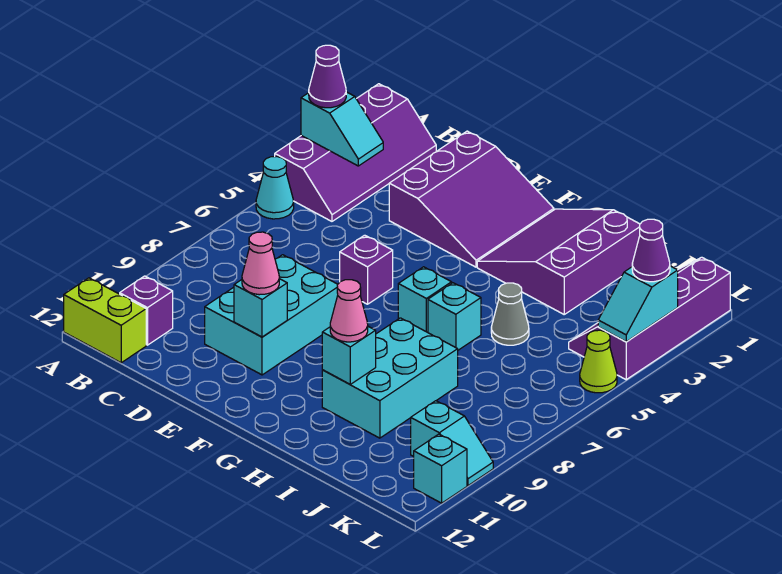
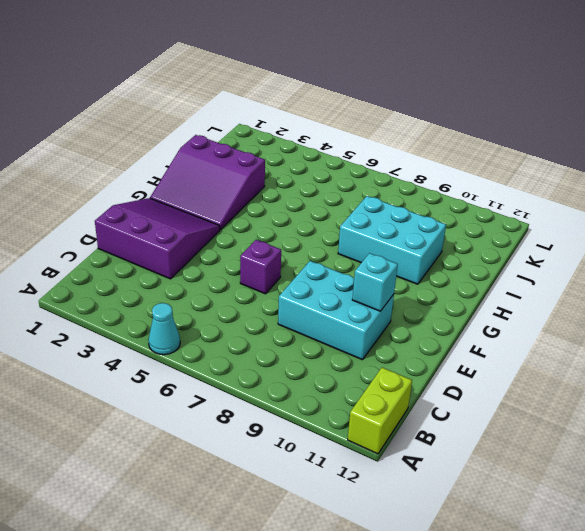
none -> purple slope A1:B4 level 1 top A
none -> purple brick B11 level 1
none -> cyan brick G6 level 1

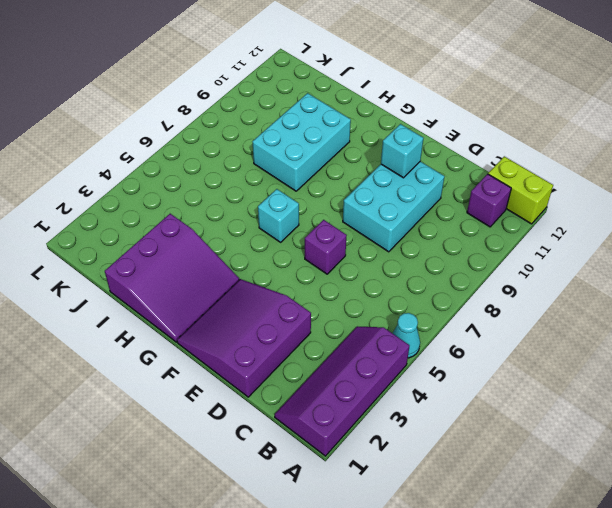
none -> cyan brick H6 level 1
none -> grey cone I5 level 1
none -> purple slope K1:L4 level 1 top L

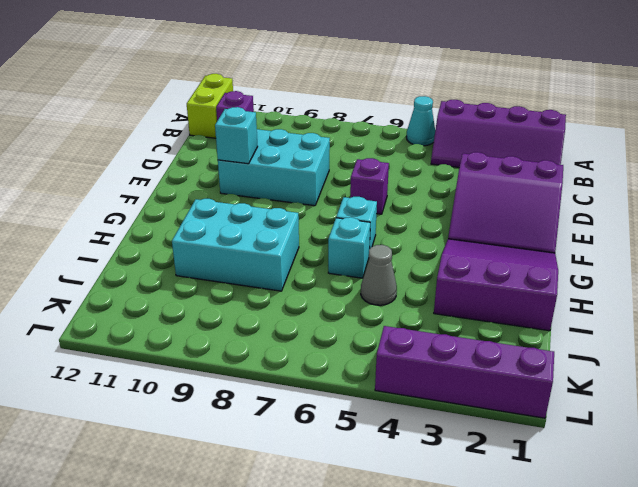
none -> cyan slope K10:L10 level 1 top K
none -> lime cone L5 level 1
none -> cyan brick L11 level 1

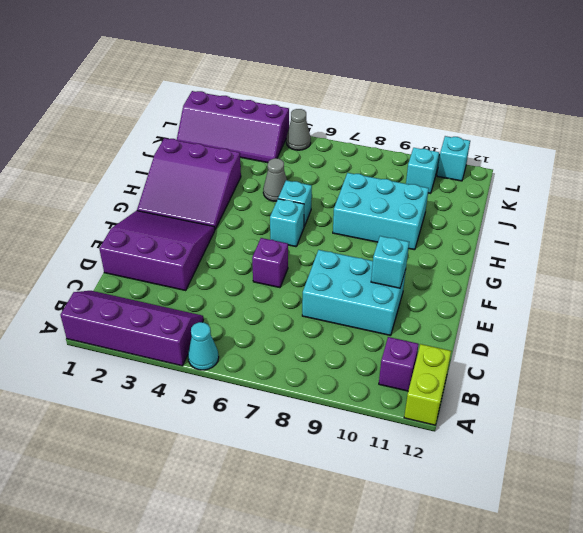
grey cone L5 level 1 -> lime cone L5 level 1
none -> cyan slope A3:B3 level 2 top A
none -> cyan brick H10 level 2
none -> cyan slope L3:L4 level 2 top 3

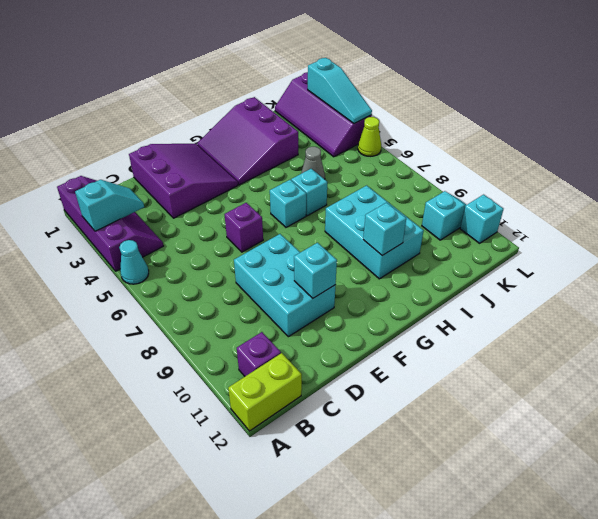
cyan slope L2:L4 level 2 top 2 -> cyan slope L3:L4 level 2 top 3
none -> purple cone A3 level 3
none -> pink cone E10 level 3
none -> pink cone H10 level 3

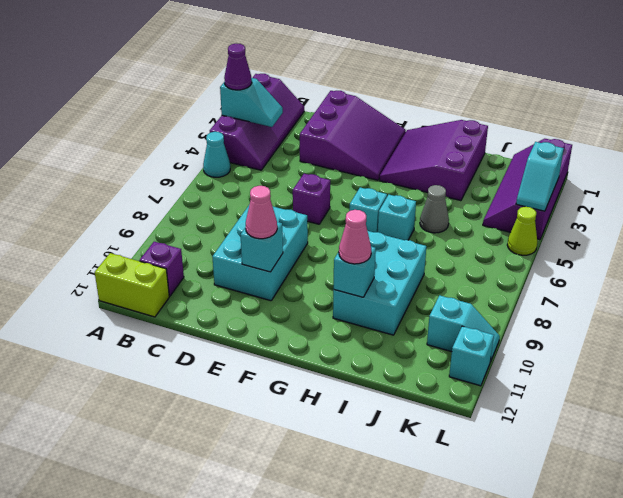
none -> purple cone L3 level 3

